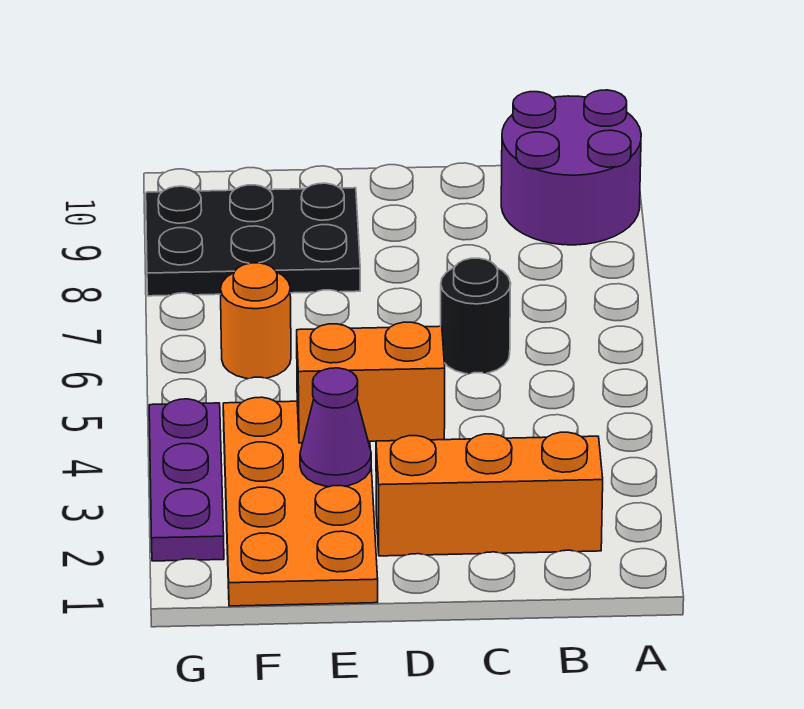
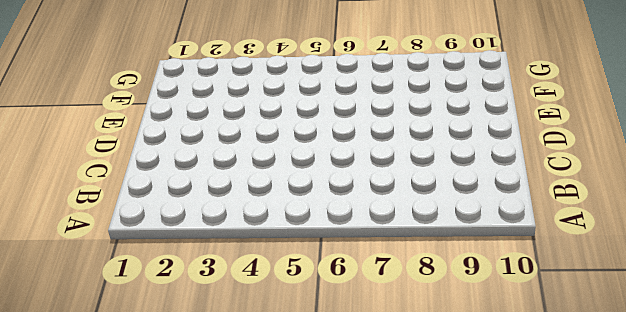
none -> purple round brick A9:B10 level 1
none -> orange brick B2:D2 level 1

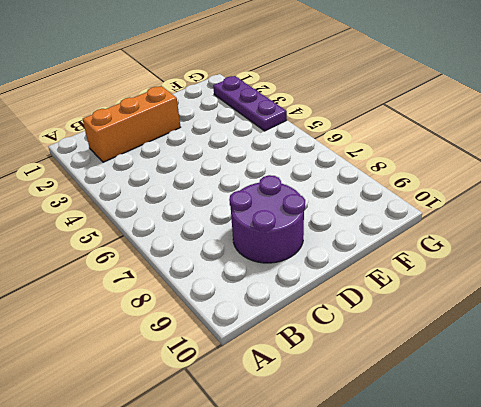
purple round brick C8:D9 level 1 -> purple round brick A9:B10 level 1
none -> black round brick C6 level 1
none -> orange plate E1:F4 level 1

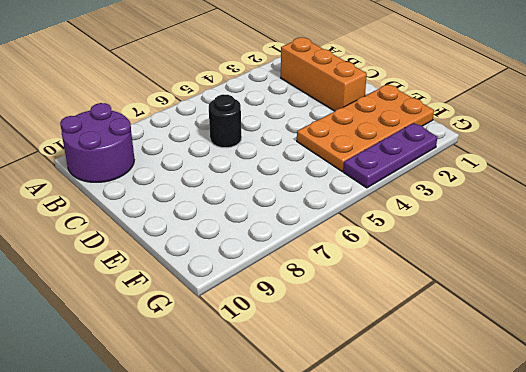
none -> black plate E8:G9 level 1
none -> orange round brick F6 level 1

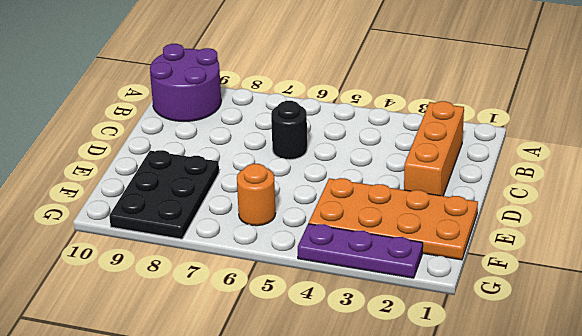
none -> orange brick D4:E4 level 2
none -> purple cone E3 level 2

